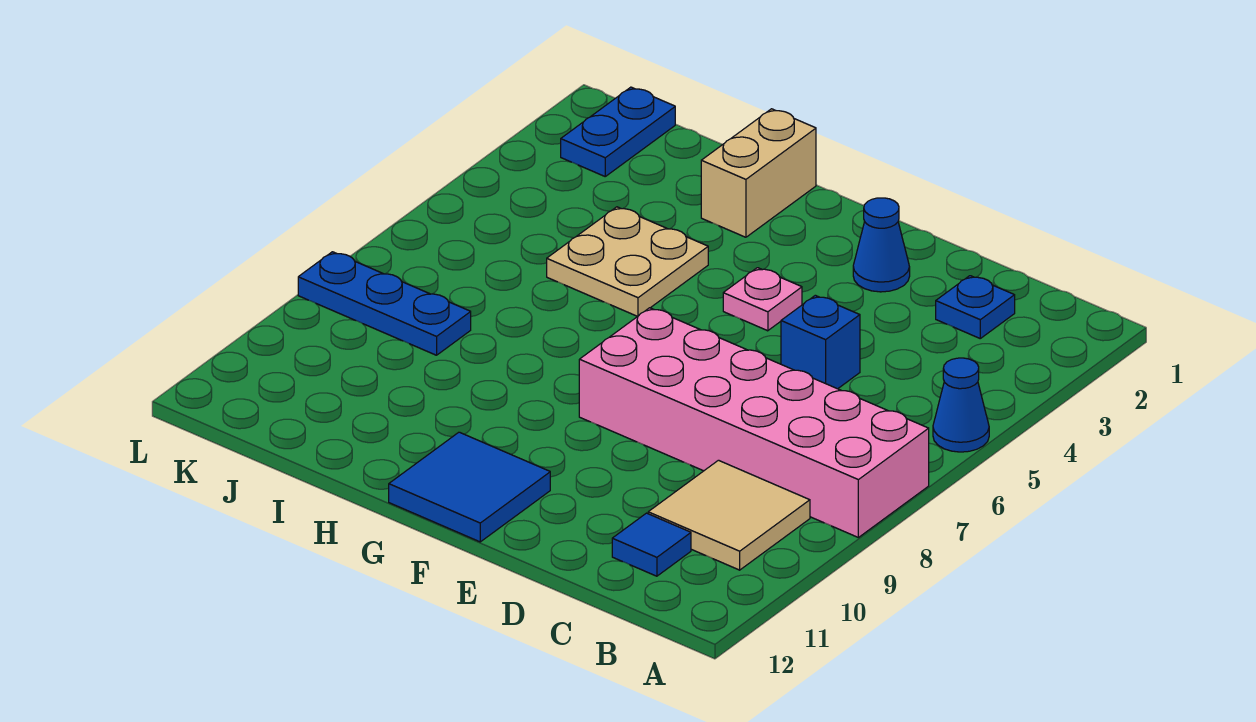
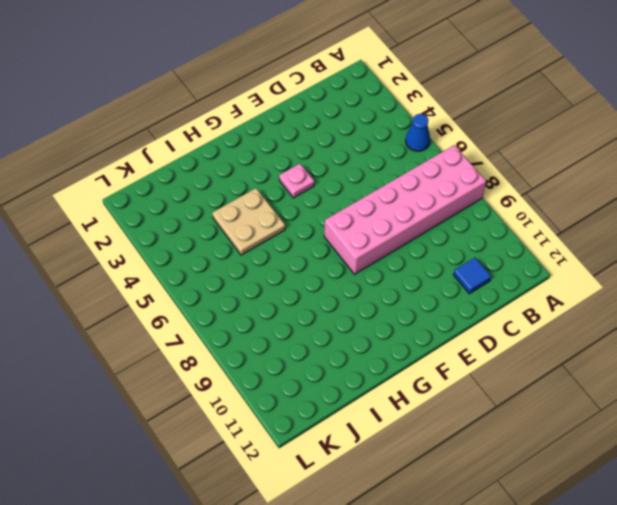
none -> tan tile B9:C10 level 1
none -> blue plate C2 level 1
none -> blue brick D5 level 1

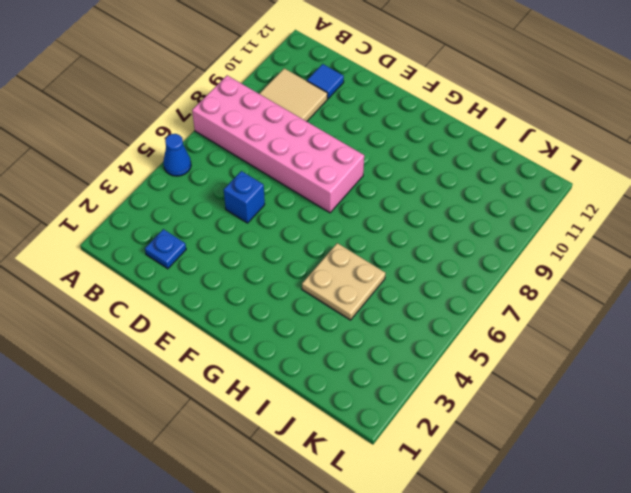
none -> blue cone E2 level 1
none -> pink plate F4 level 1
none -> blue tile F11:G12 level 1

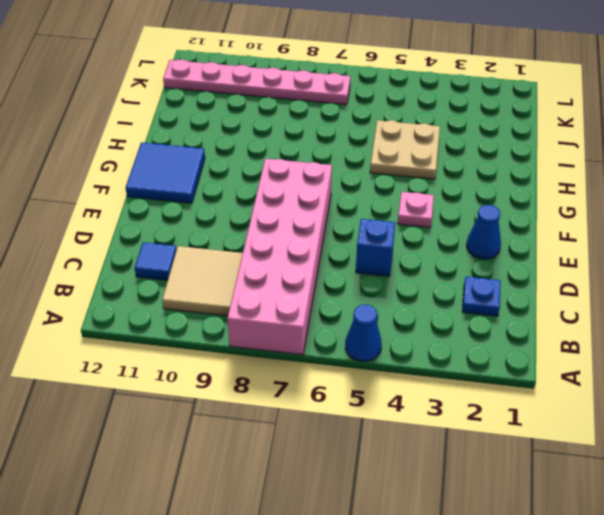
pink plate K7:K12 level 1 -> blue plate J8:L8 level 1
none -> tan brick H1:H2 level 1
none -> blue plate K1:K2 level 1

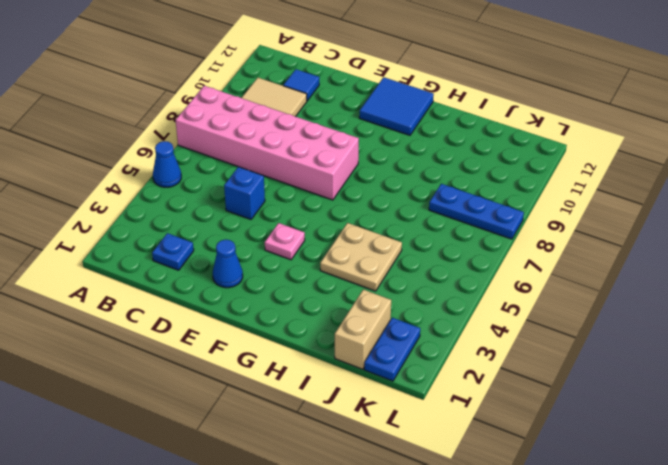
tan brick J1:J2 level 1 -> tan brick H1:H2 level 1

